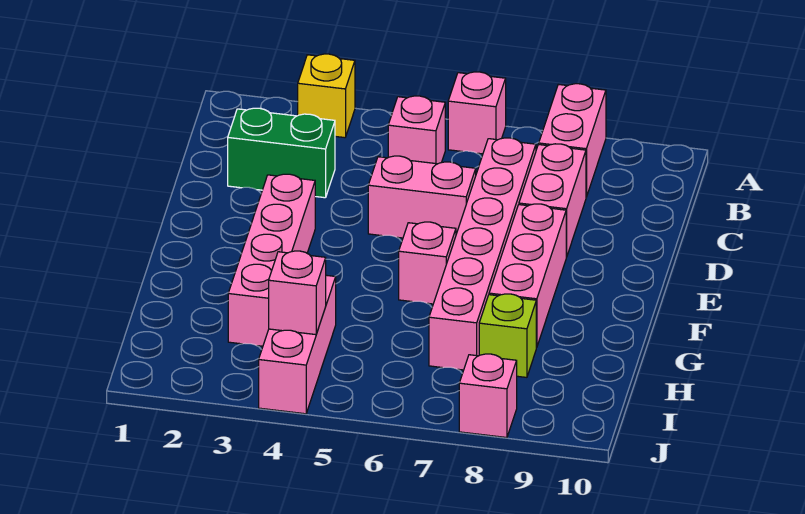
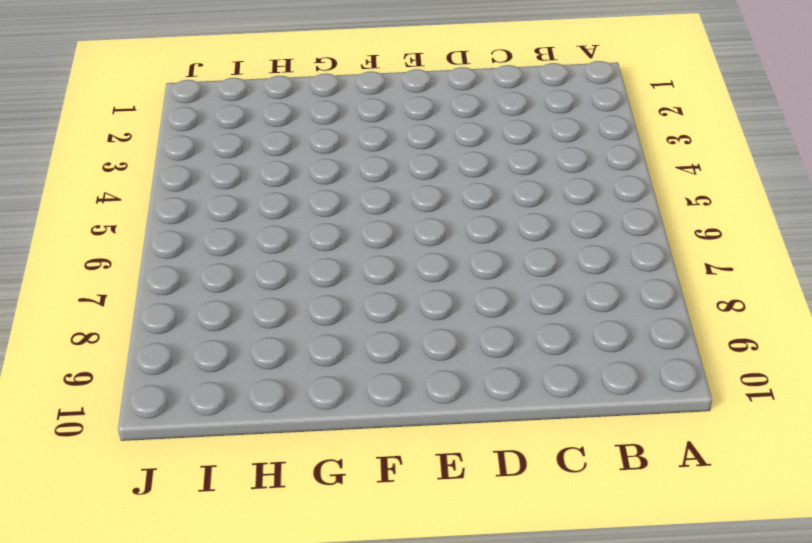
none -> yellow brick A3 level 1
none -> pink brick A6 level 1
none -> pink brick A8:B8 level 1

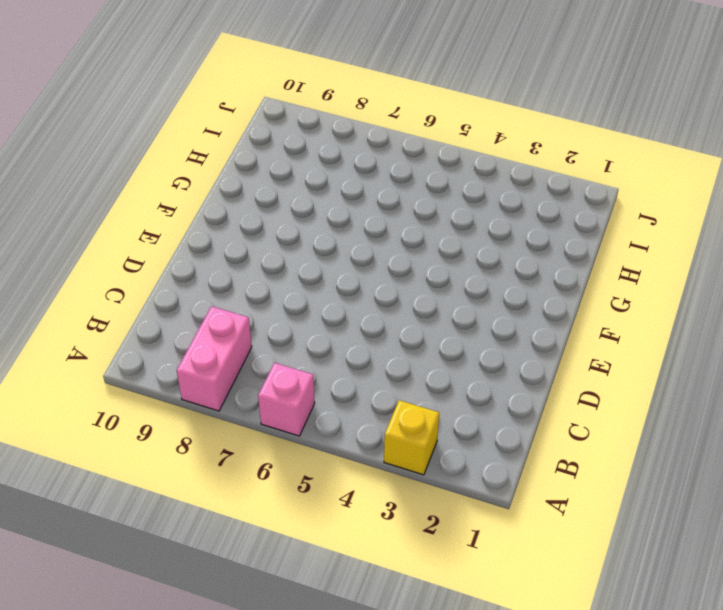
none -> pink brick B5 level 1
none -> green brick C2:C3 level 1
none -> pink brick C7:H7 level 1

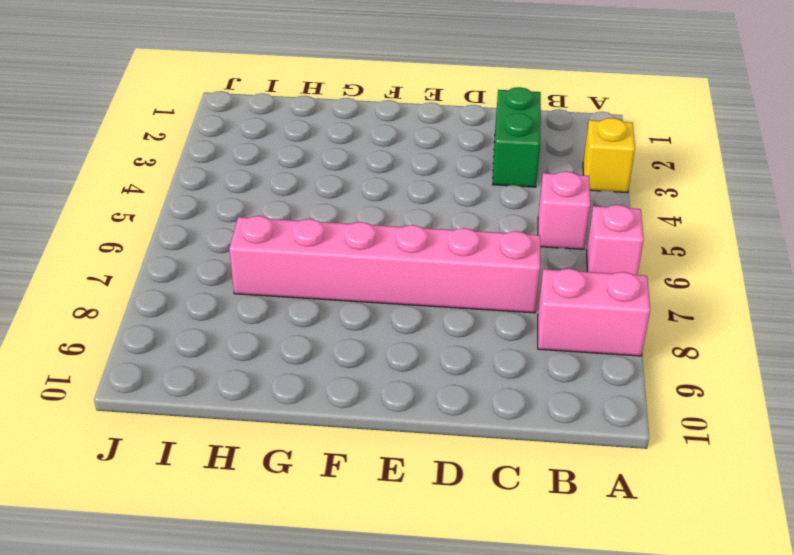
none -> pink brick C8:D8 level 1
none -> pink brick D5:D6 level 1
none -> pink brick E3:H3 level 1

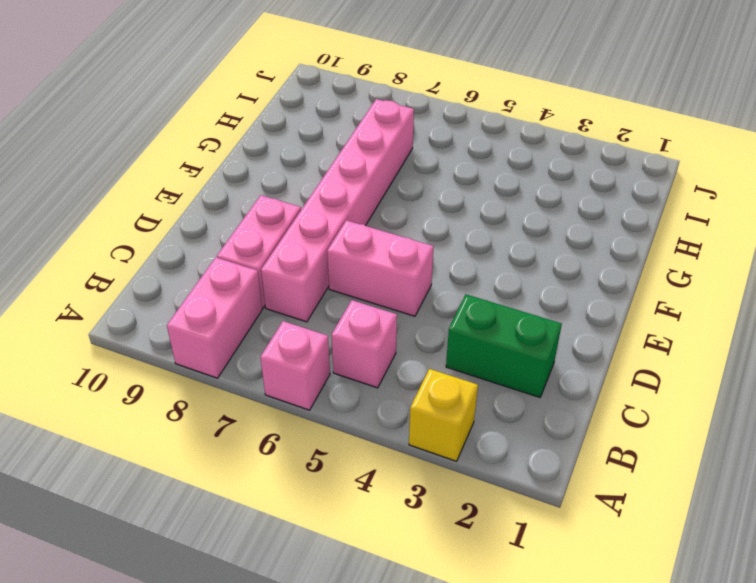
none -> pink brick E3:H3 level 1
none -> pink brick E8:G8 level 1
none -> pink brick F6 level 1

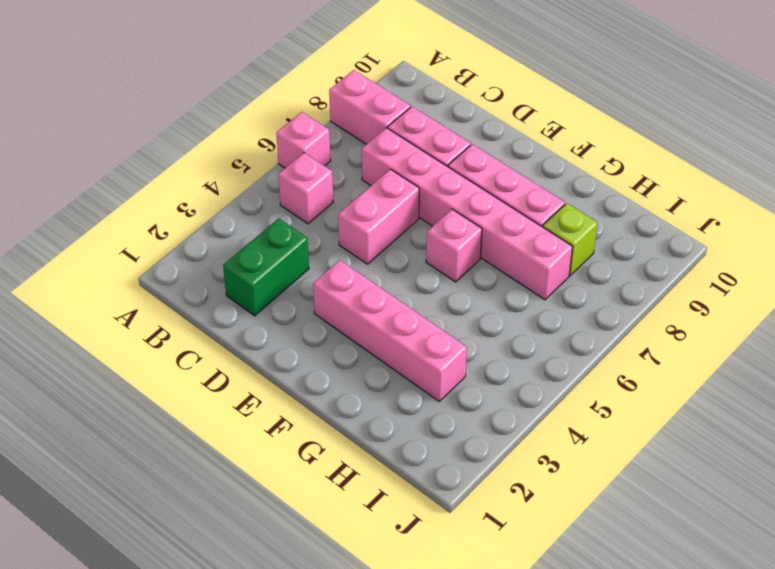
none -> yellow brick A3 level 1
none -> pink brick H4:J4 level 1
none -> pink brick J8 level 1

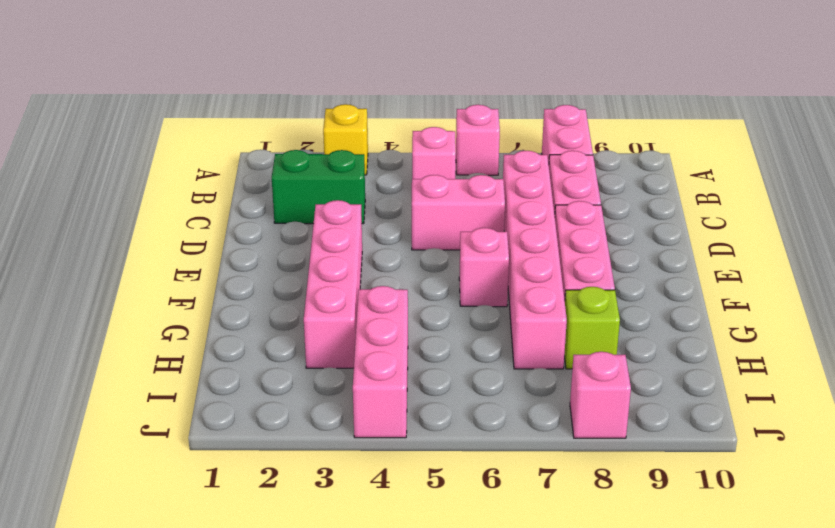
none -> pink brick I4 level 2

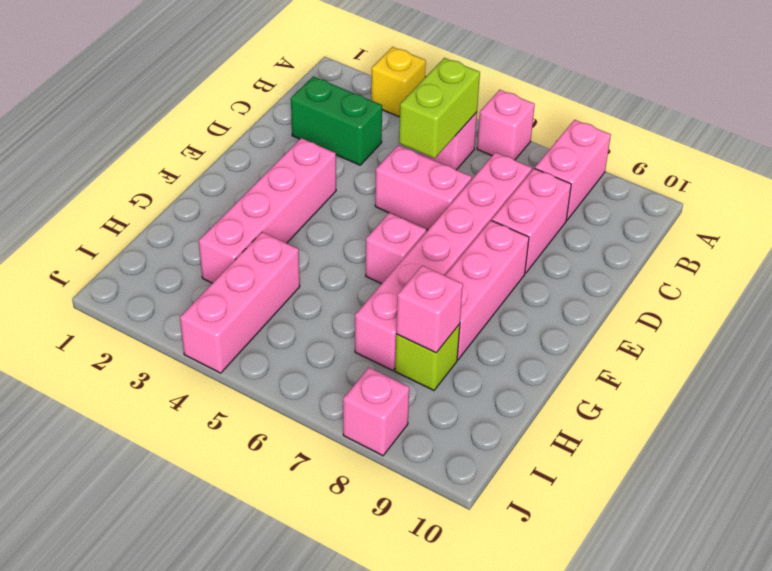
lime brick B5:C5 level 2 -> none
pink brick H8 level 2 -> pink brick I4 level 2

